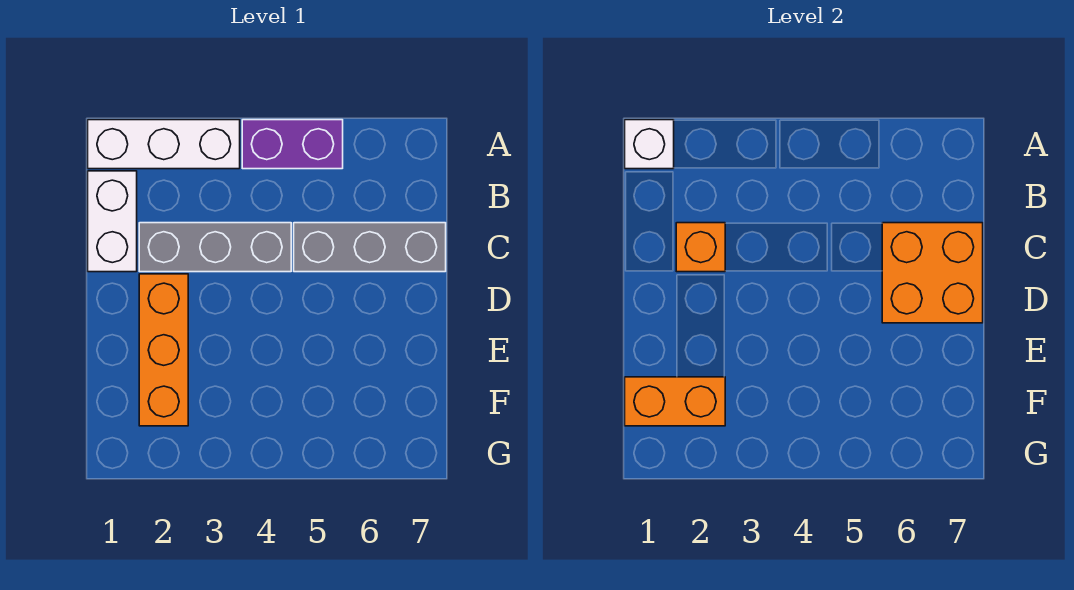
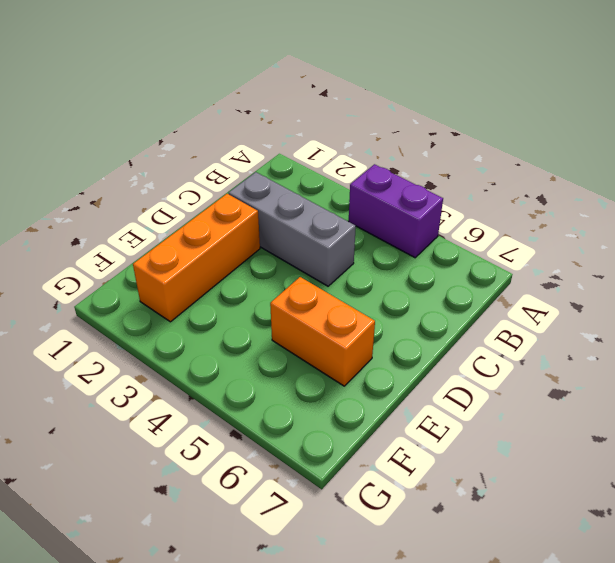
orange brick E5:E6 level 1 -> orange brick F1:F2 level 2
none -> white brick A1:A3 level 1
none -> white brick B1:C1 level 1

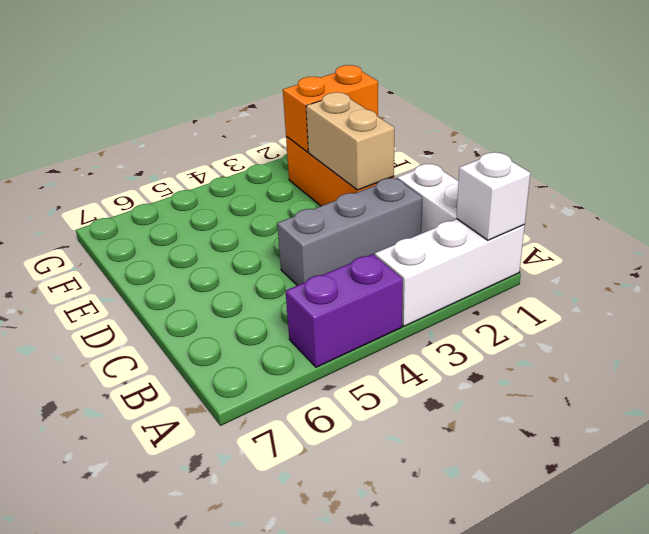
tan brick D2:E2 level 2 -> none
none -> grey brick C5:C7 level 1
none -> orange brick C2 level 2

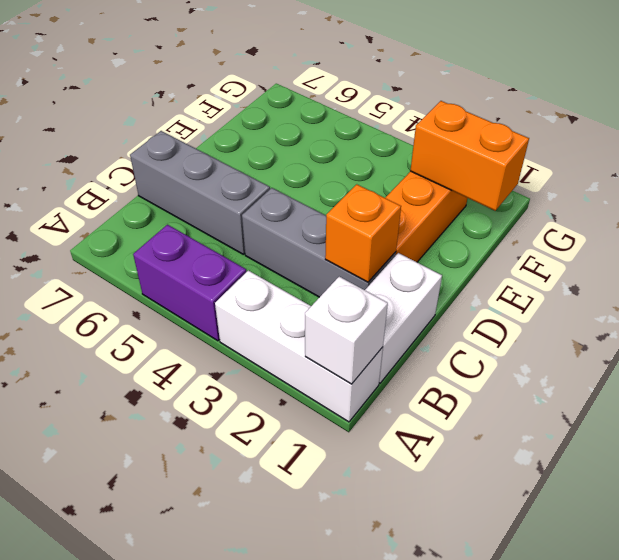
none -> orange brick C6:D7 level 2

